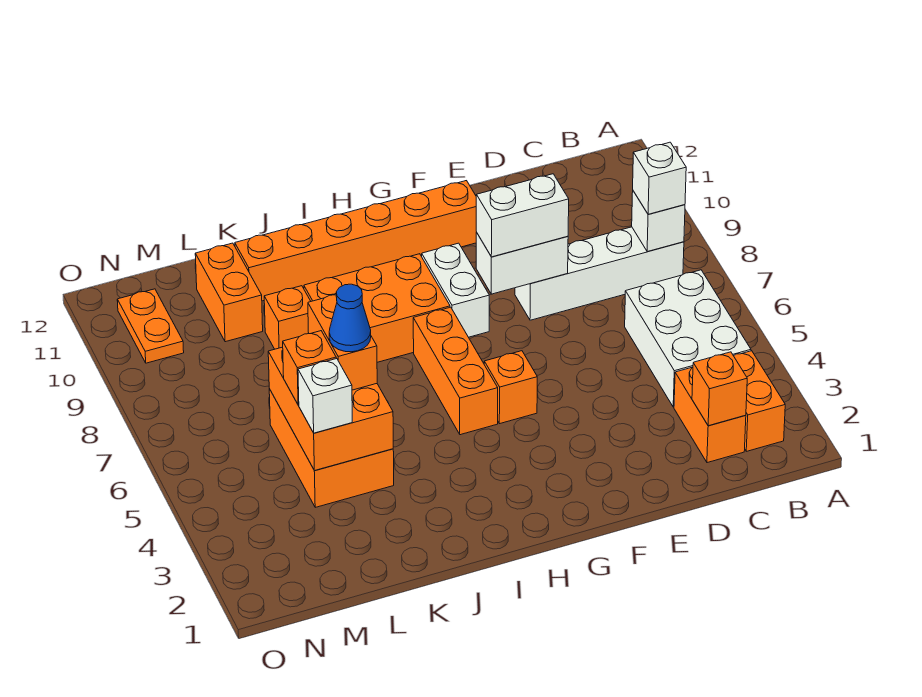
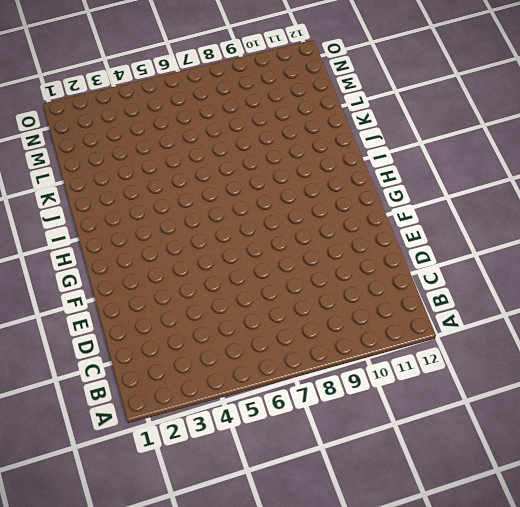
none -> orange brick B2:B3 level 1
none -> white brick B4:C6 level 1
none -> white brick B8:E8 level 1

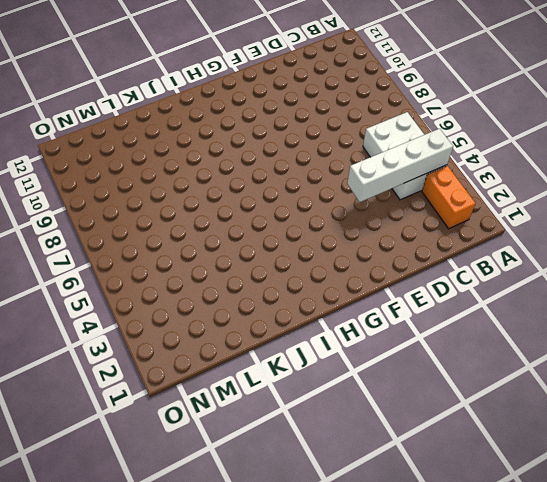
white brick B4:E4 level 2 -> white brick B8:E8 level 1
none -> orange brick C2:C3 level 1
none -> orange brick F11:K11 level 1
none -> orange brick G5 level 1

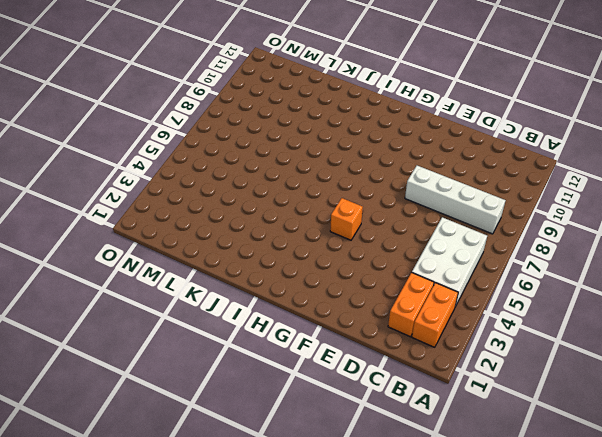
none -> orange brick F11:K11 level 1
none -> white brick G8:G9 level 1
none -> orange brick H5:H7 level 1

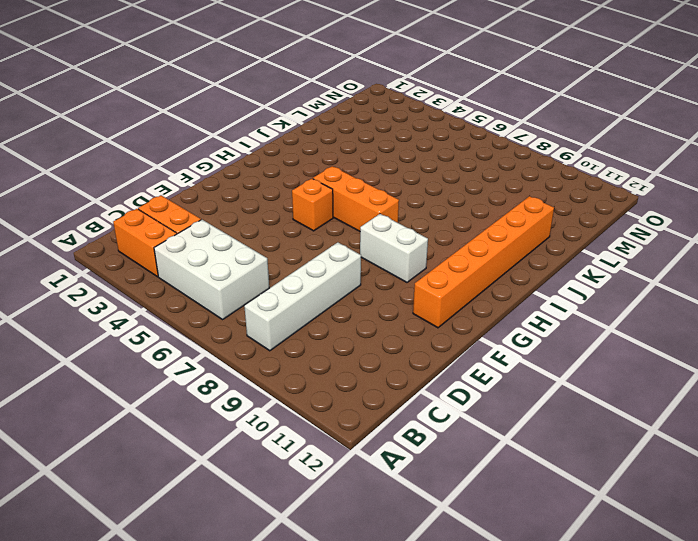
none -> orange brick H8:J9 level 1
none -> orange brick K4:L6 level 1
none -> orange brick K9 level 1

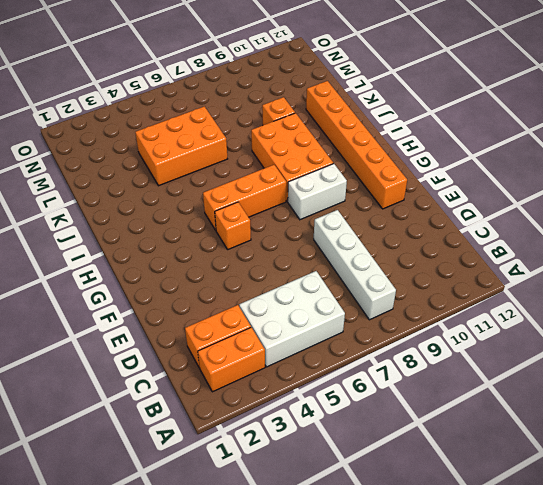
none -> orange brick L10:L11 level 1
none -> orange plate N10:N11 level 1
none -> white brick B8 level 2

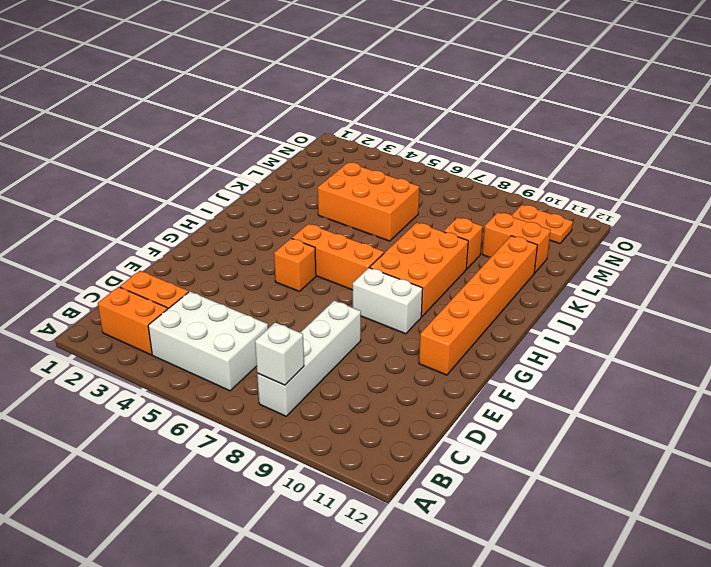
none -> orange brick C2 level 2
none -> white brick E8:F8 level 2
none -> orange brick K4:L6 level 2

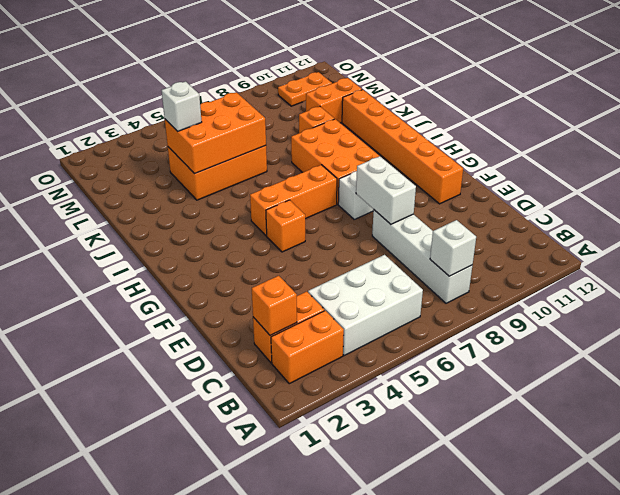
none -> white brick B8 level 3
none -> white brick E8:F8 level 3
none -> orange brick K5:K6 level 3

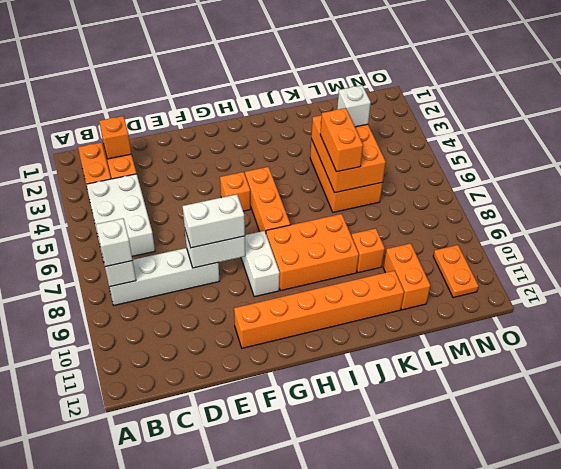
none -> orange brick L5 level 3
none -> blue cone K5 level 4

